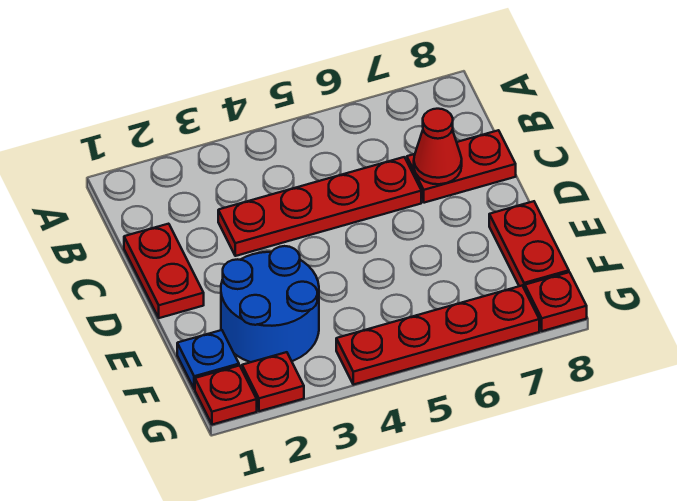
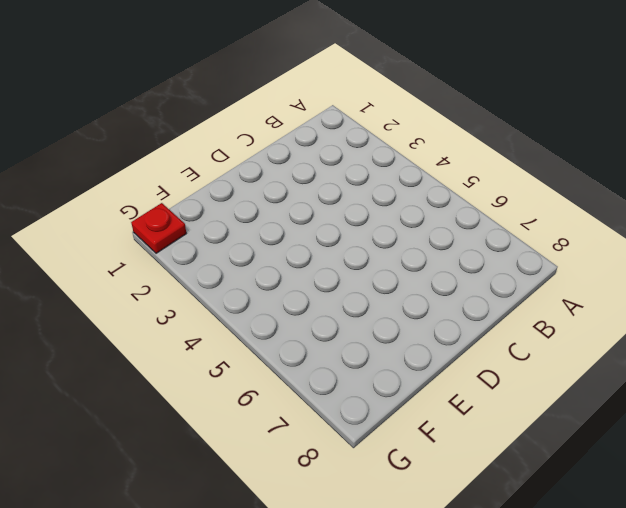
none -> red plate C1:D1 level 1
none -> red plate C3:C6 level 1

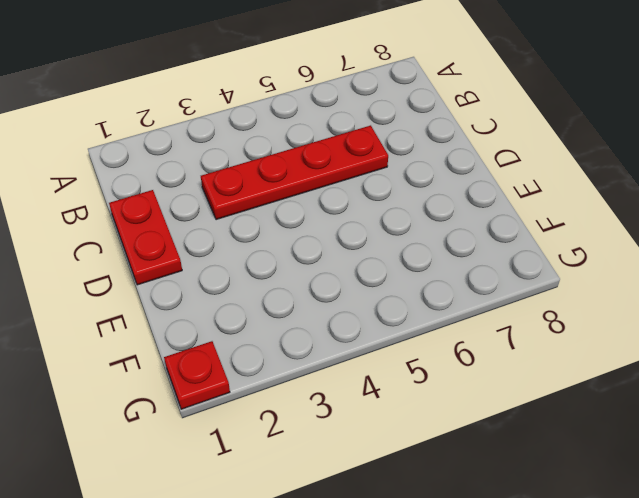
none -> red plate C7:C8 level 1
none -> blue round brick E2:F3 level 1

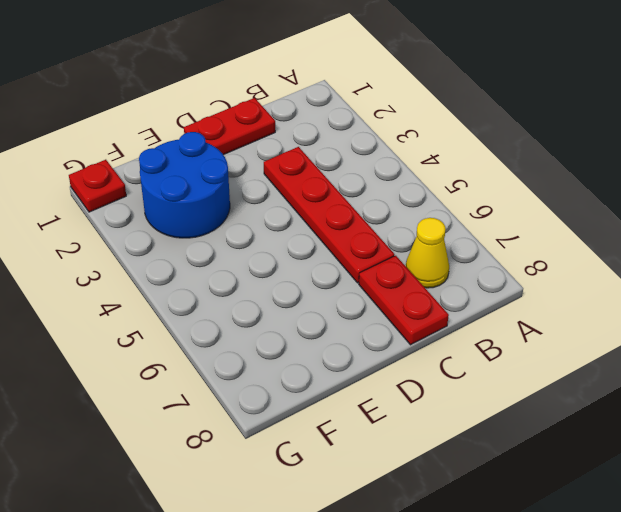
yellow cone B7 level 1 -> none
none -> red plate E8:F8 level 1
none -> blue plate F1 level 1

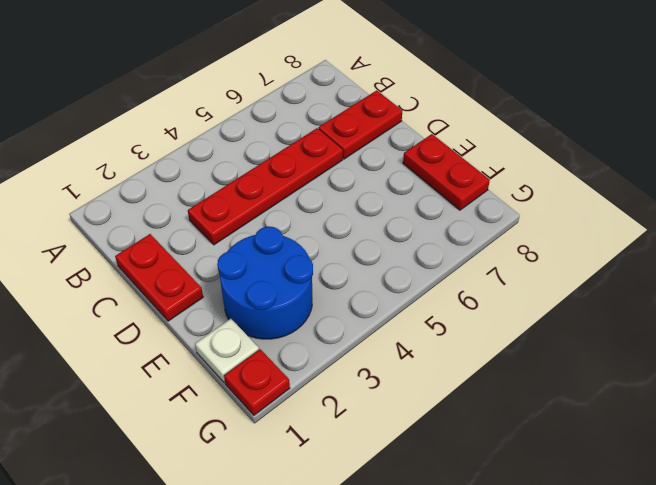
white plate F1 level 1 -> blue plate F1 level 1
none -> red plate G2 level 1
none -> red plate G4:G7 level 1

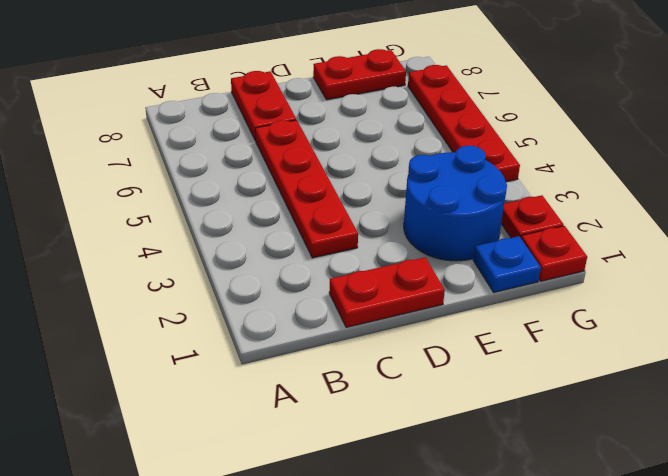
none -> red plate G8 level 1
none -> red cone C7 level 2

